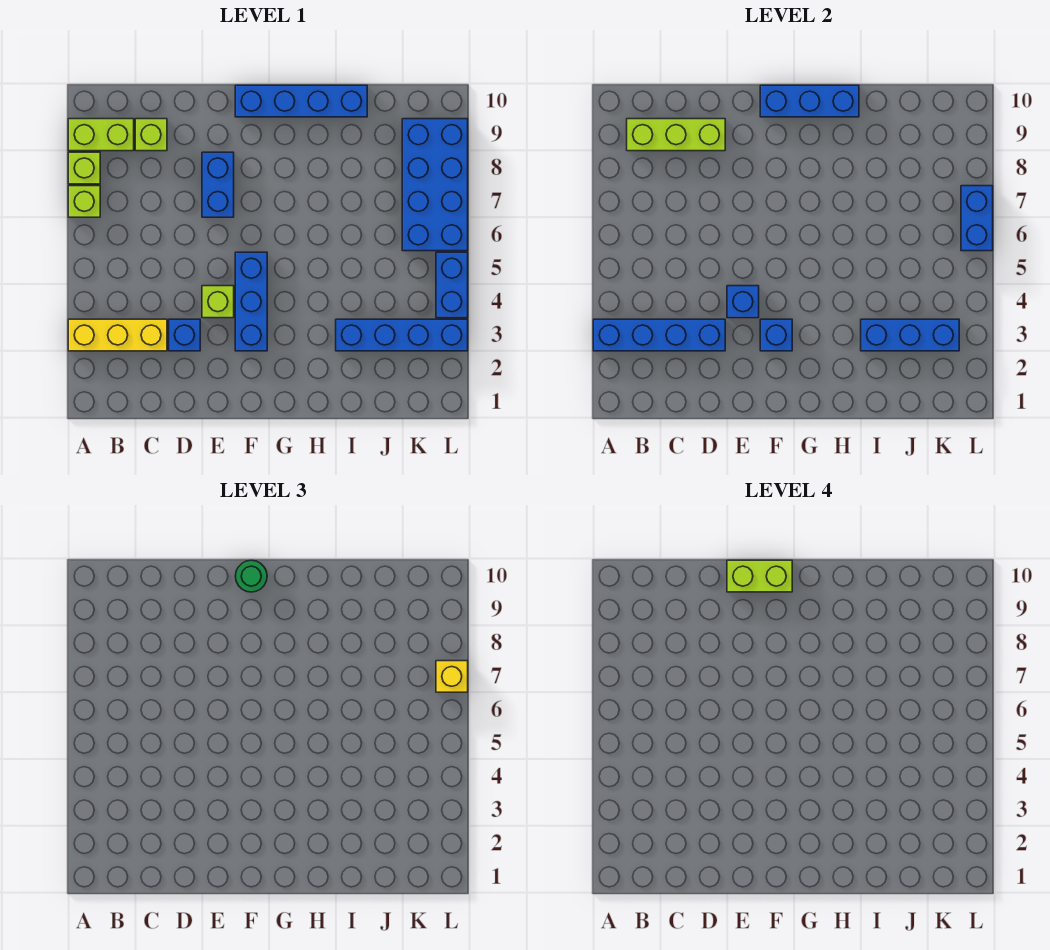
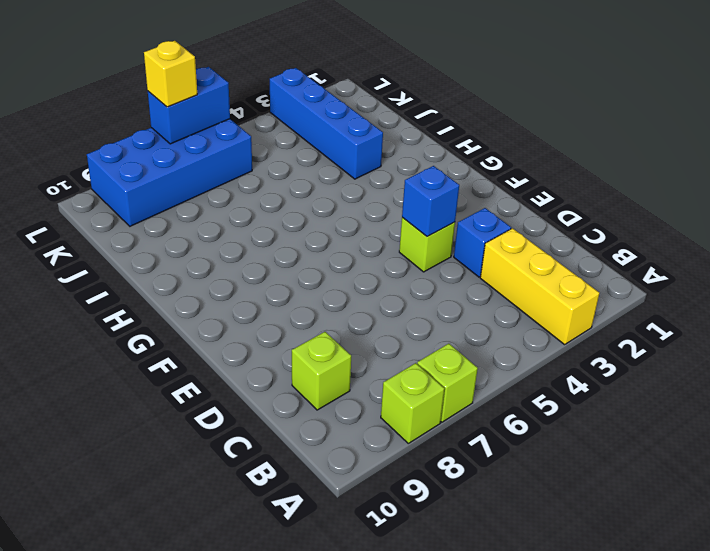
none -> lime brick A9:B9 level 1
none -> blue brick E7:E8 level 1
none -> blue brick F3:F5 level 1

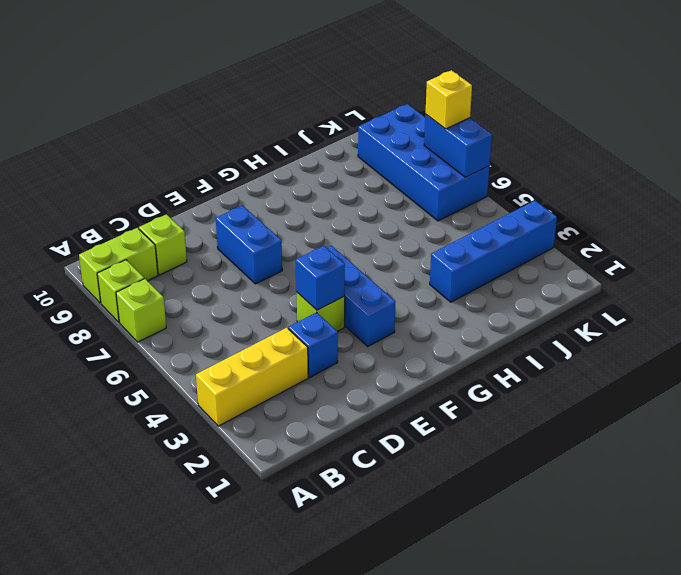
none -> blue brick F10:I10 level 1
none -> blue brick L4:L5 level 1
none -> blue brick A3:D3 level 2

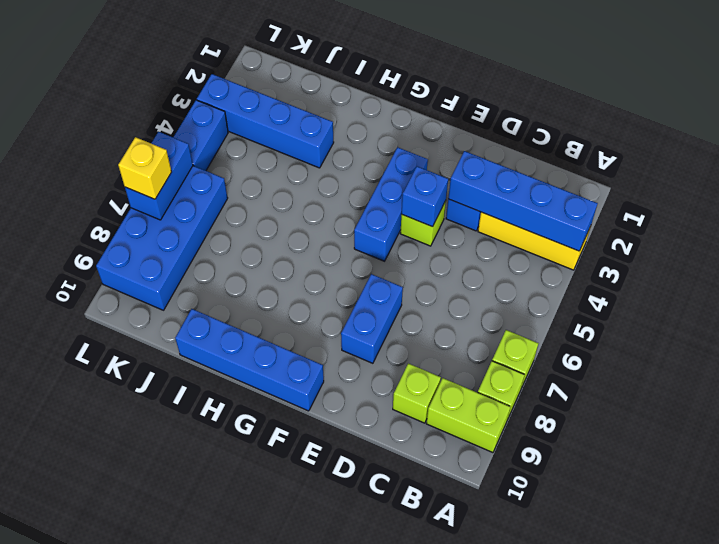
none -> lime brick B9:D9 level 2
none -> blue brick F3 level 2
none -> blue brick F10:H10 level 2

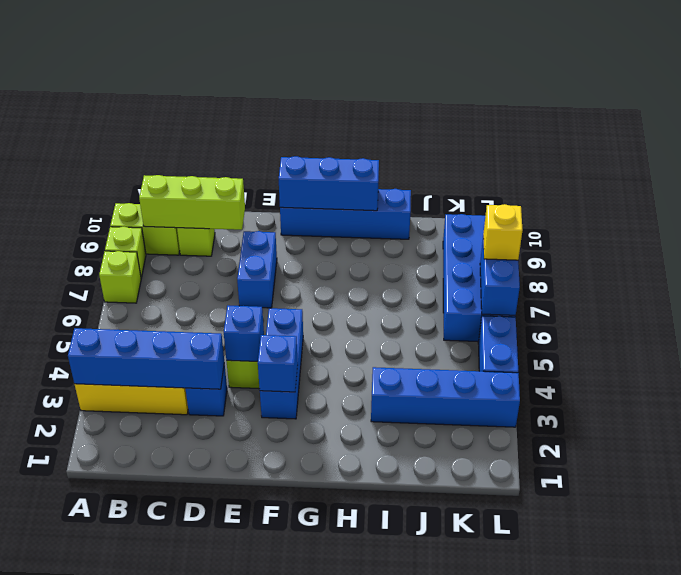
none -> blue brick I3:K3 level 2
none -> green round brick F10 level 3
none -> lime brick E10:F10 level 4

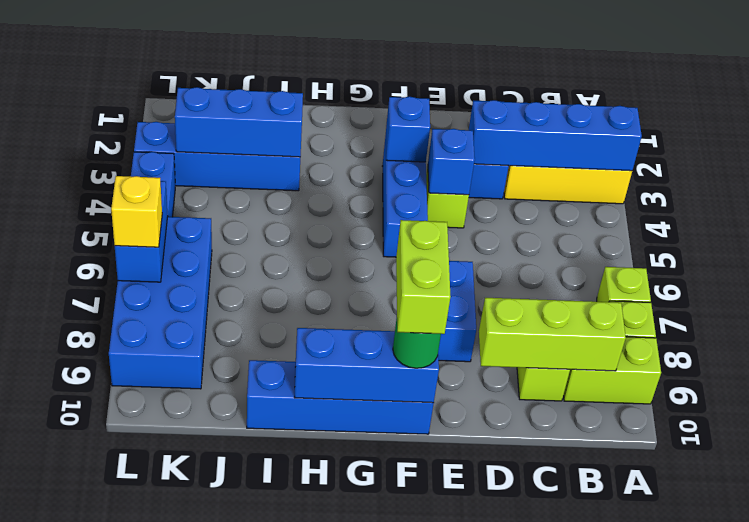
lime brick F9:F10 level 4 -> lime brick E10:F10 level 4

